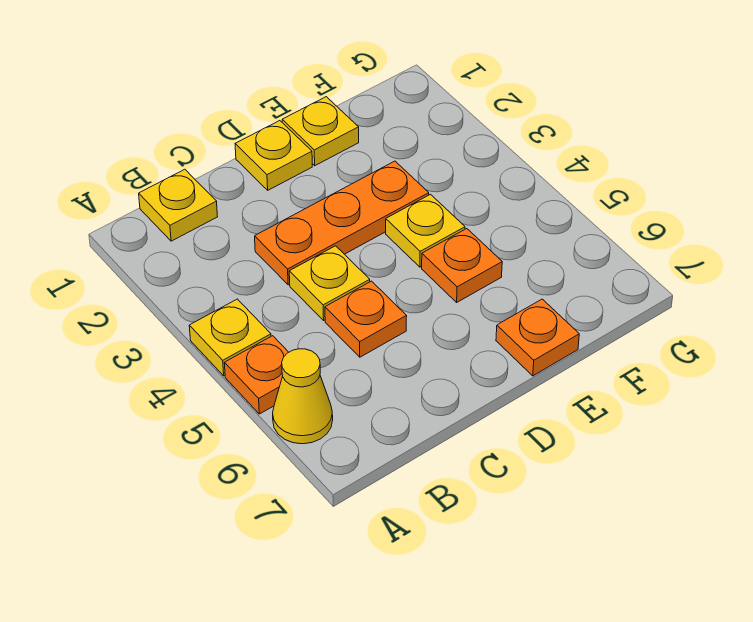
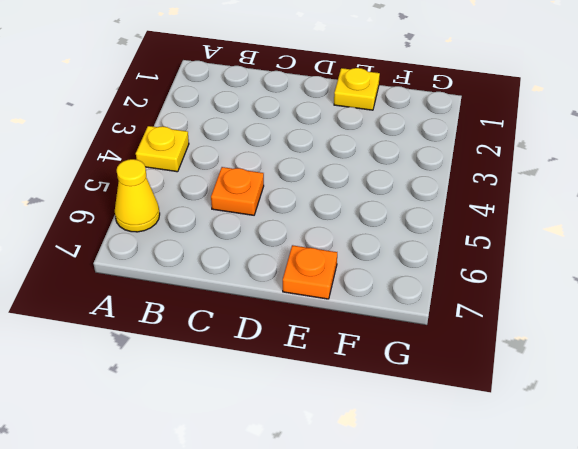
none -> orange plate A5 level 1
none -> yellow plate B1 level 1
none -> orange plate C3:E3 level 1

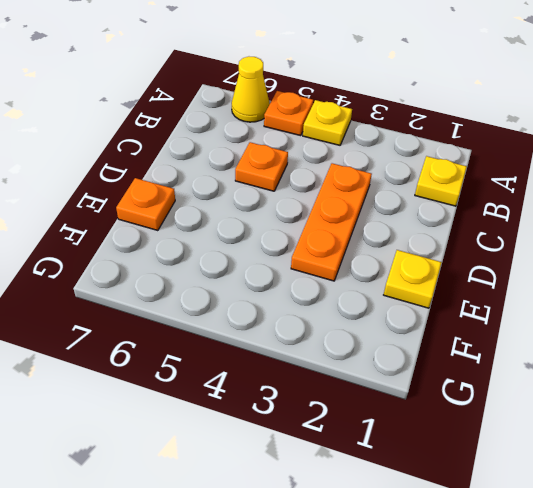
none -> yellow plate C4 level 1
none -> yellow plate D1 level 1
none -> yellow plate E4 level 1

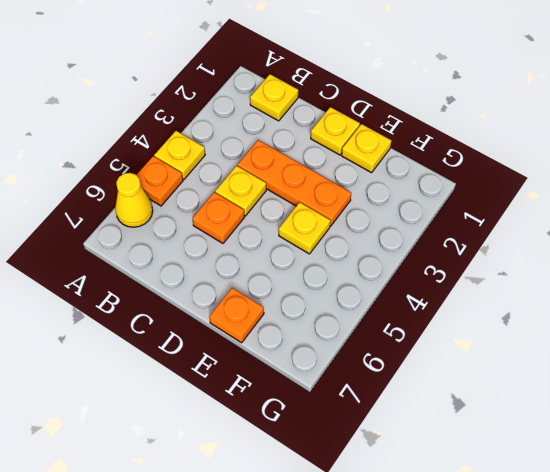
none -> orange plate E5 level 1

